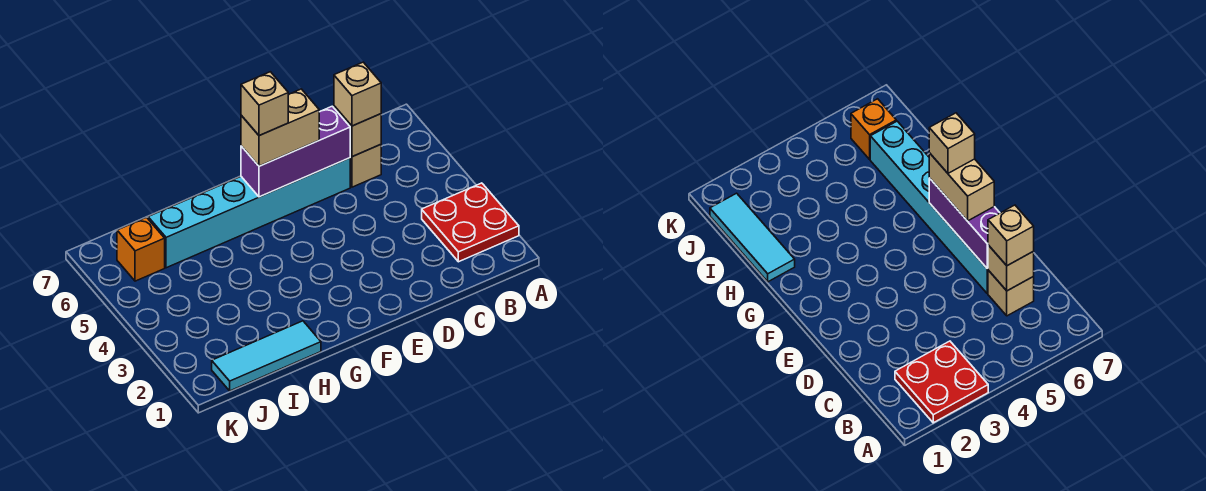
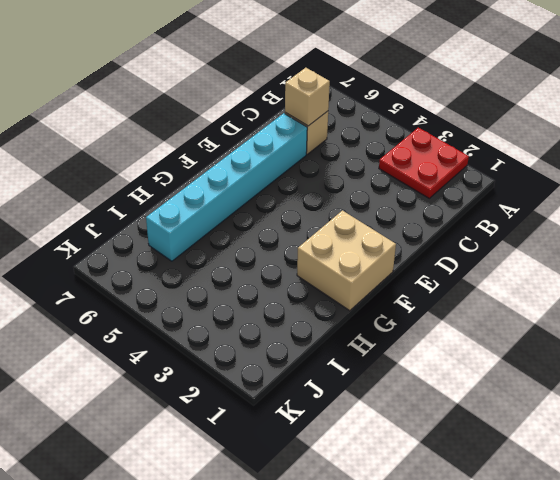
tan brick F1:G2 level 1 -> none
none -> cyan tile H1:J1 level 1
none -> orange brick J6 level 1

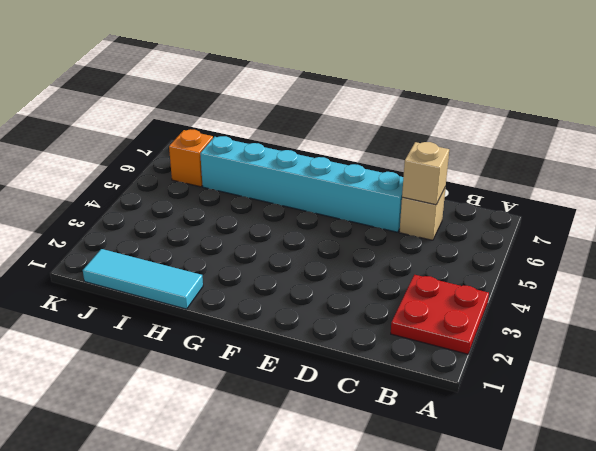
none -> purple brick D6:F6 level 2
none -> tan brick C6 level 3

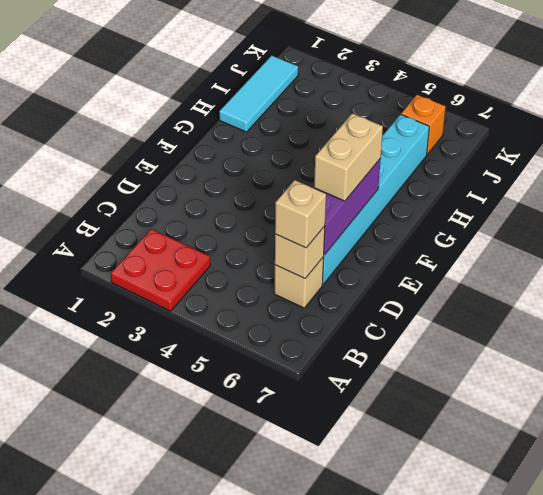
none -> tan brick F6 level 4

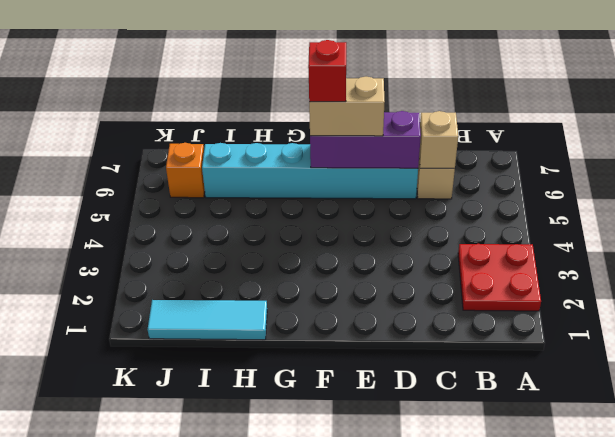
red brick F6 level 4 -> tan brick F6 level 4
none -> tan brick C6 level 3

